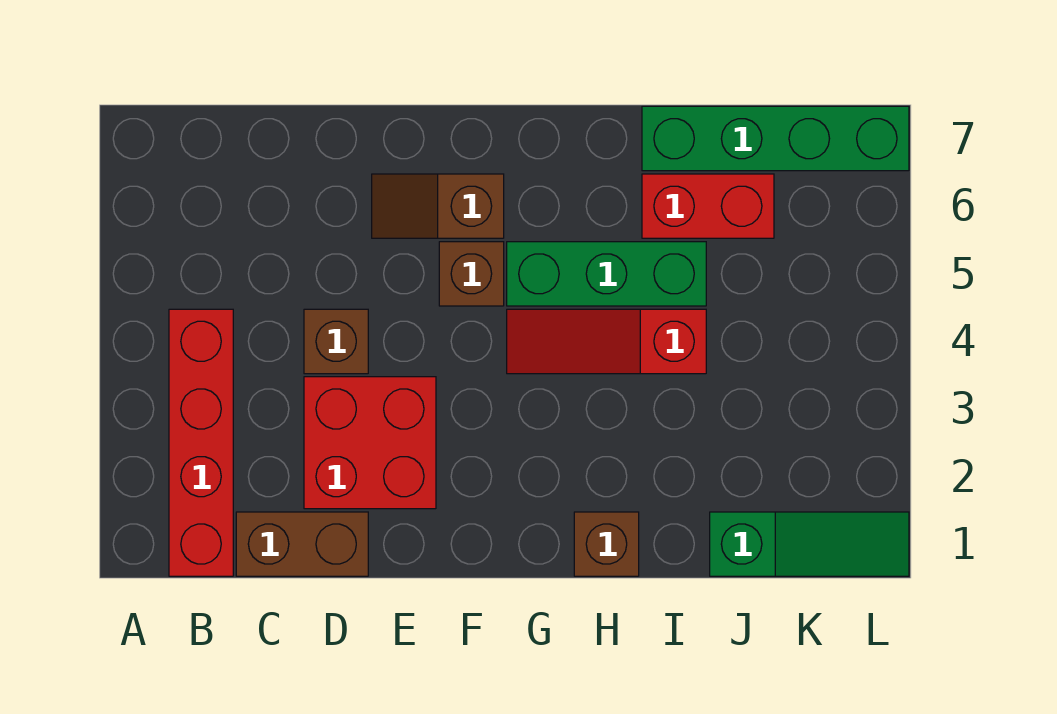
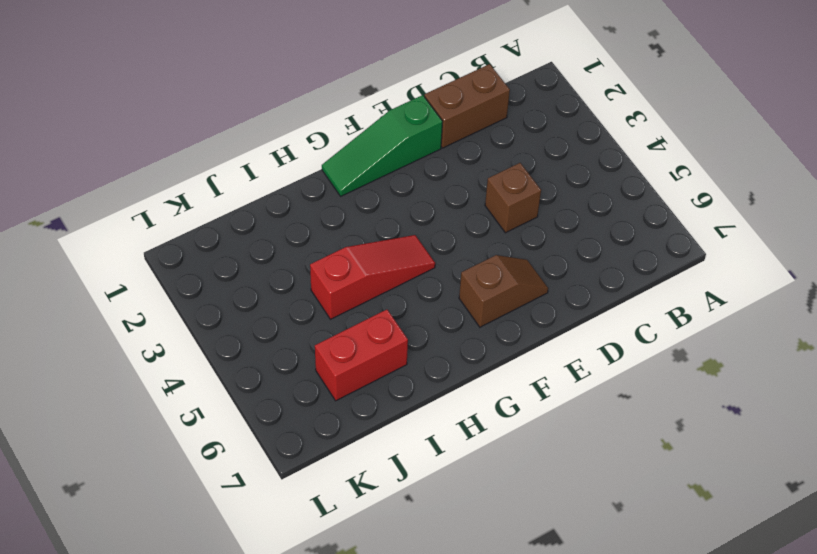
green slope E1:G1 level 1 top E -> green slope J1:L1 level 1 top J
none -> red brick B1:B4 level 1
none -> red brick D2:E3 level 1
none -> brown brick F5 level 1

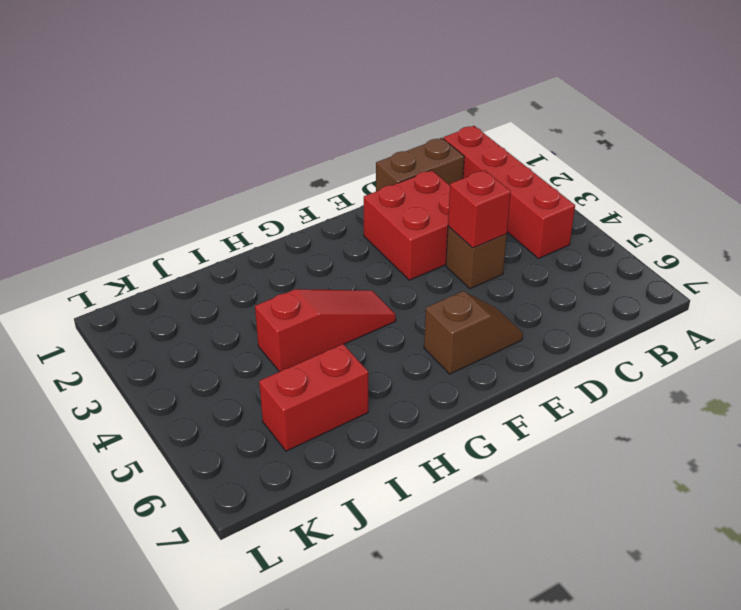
red brick D4 level 2 -> none
none -> brown brick F5 level 1
none -> green brick G5:I5 level 1
none -> brown brick H1 level 1

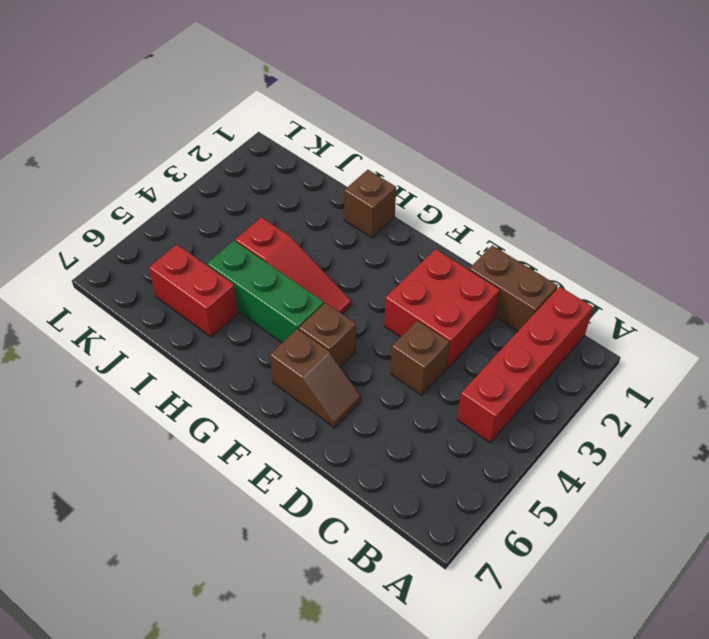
none -> green brick I7:L7 level 1
none -> green slope J1:L1 level 1 top J

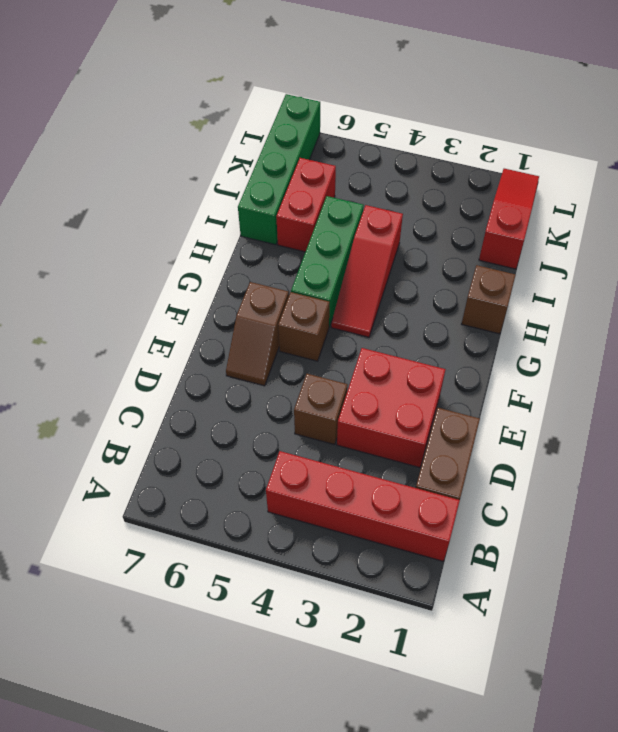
red slope J1:L1 level 1 top J -> green slope J1:L1 level 1 top J

